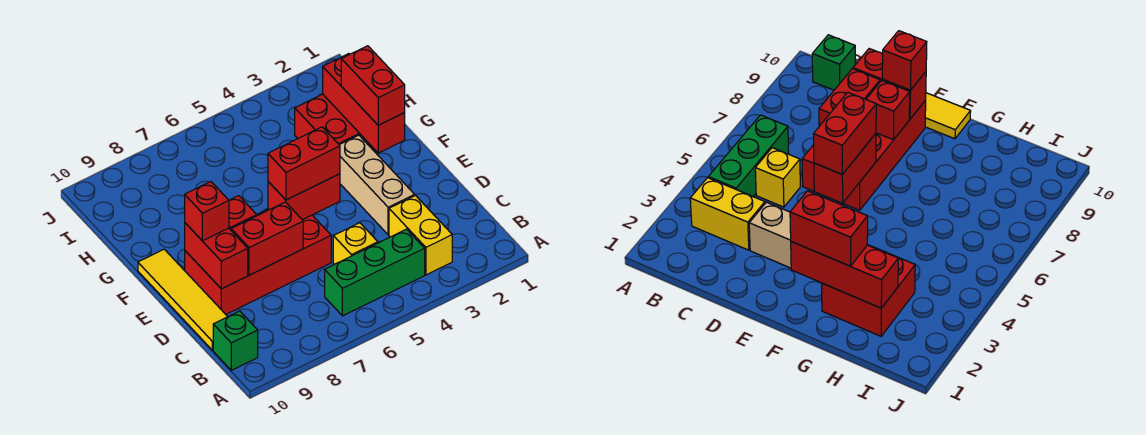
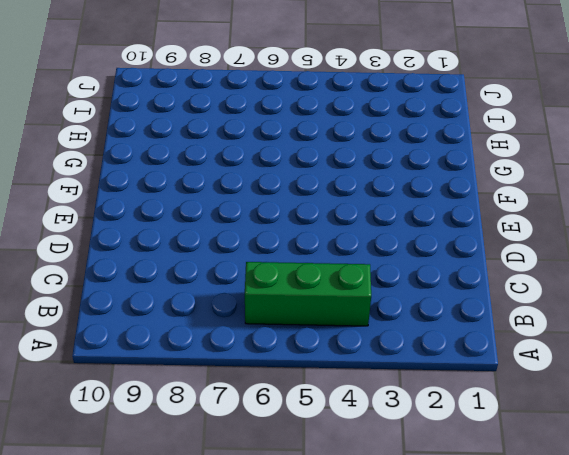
none -> yellow brick B3:C3 level 1
none -> green brick B10 level 1
none -> yellow brick C5 level 1

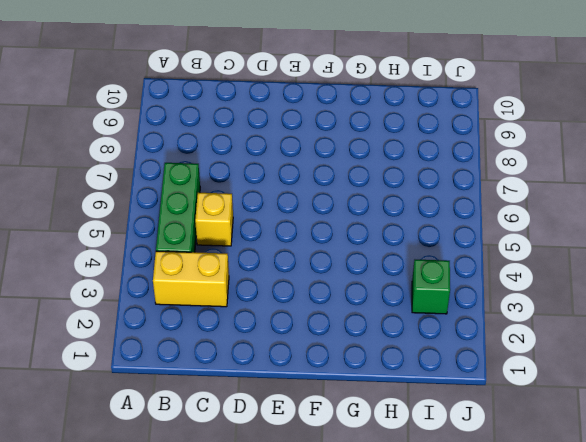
green brick I3 level 1 -> green brick B10 level 1
none -> yellow tile C10:F10 level 1
none -> tan brick D3:F3 level 1
none -> red brick D6:E9 level 1

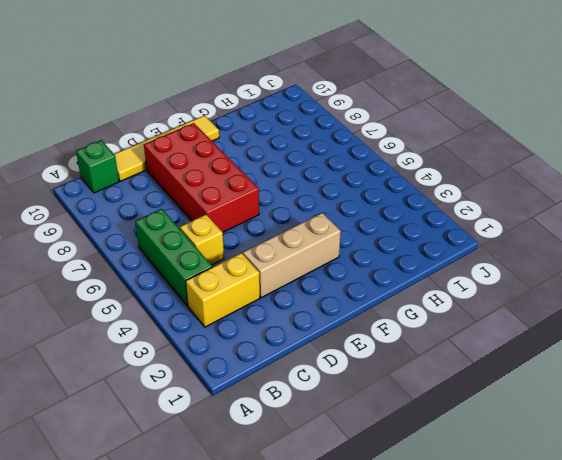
none -> red brick G2:H3 level 1
none -> red brick D7:D8 level 2
none -> red brick D9:E9 level 2

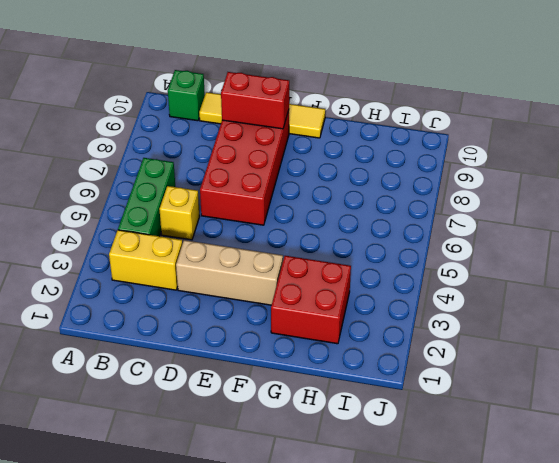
none -> red brick D7:D8 level 2
none -> red brick E5:E6 level 2
none -> red brick E8 level 2

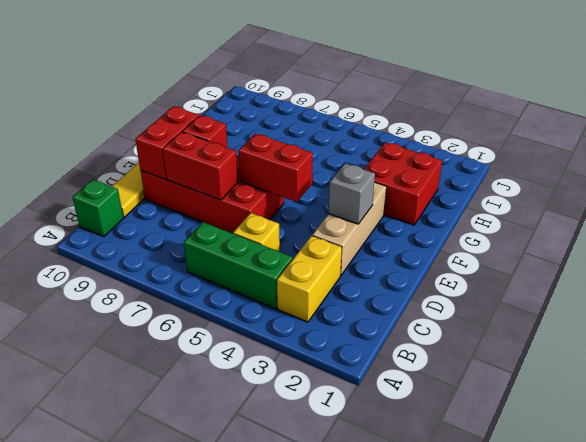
grey brick E3 level 2 -> none
none -> red brick F2:H2 level 2
none -> red brick E5:E6 level 3
none -> red brick E9 level 3

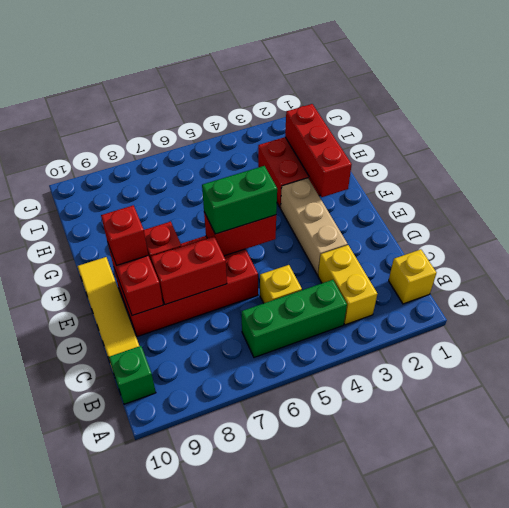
yellow brick B1 level 1 -> none
green brick E5:E6 level 3 -> red brick E5:E6 level 3
none -> red brick F2:G2 level 3

